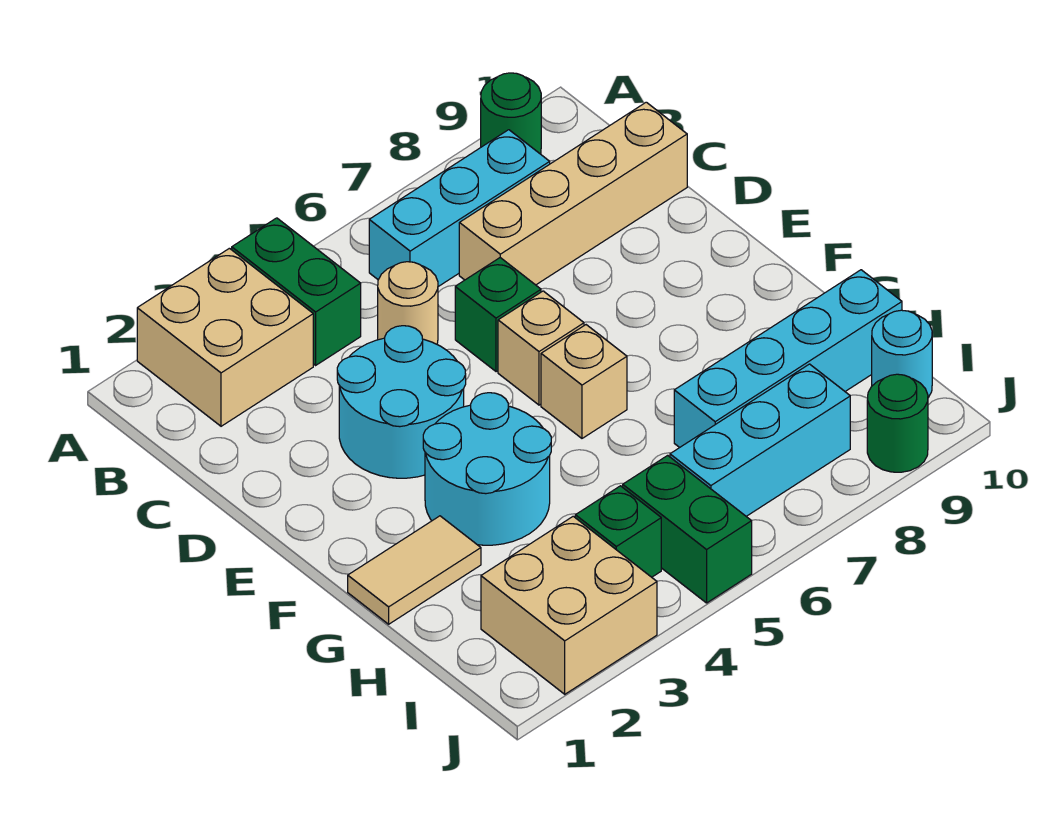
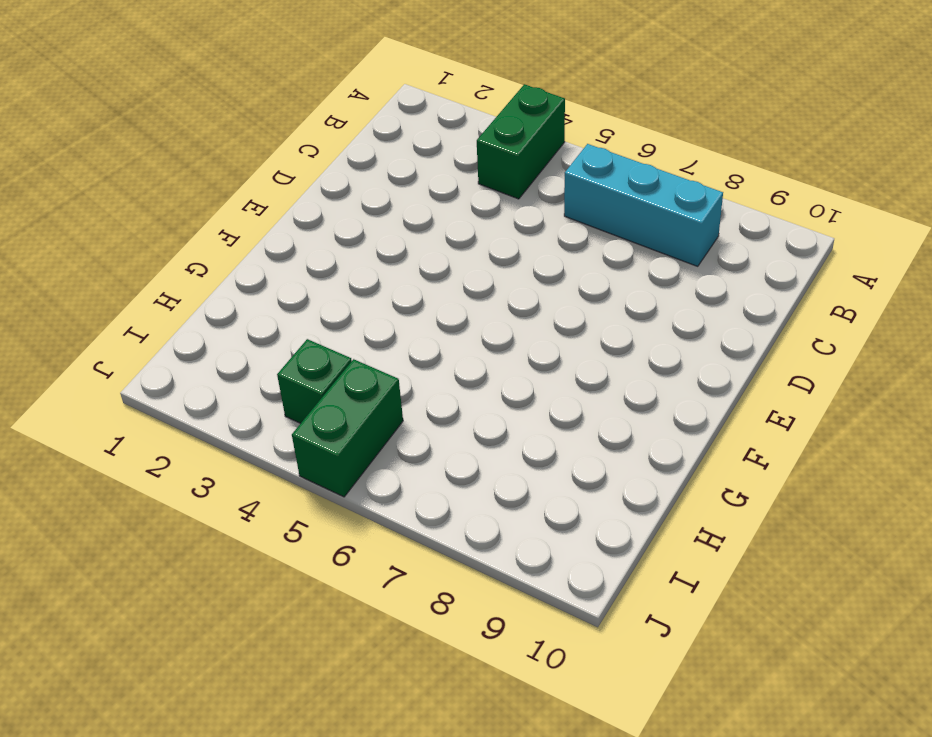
none -> tan brick A2:B3 level 1
none -> green round brick A9 level 1
none -> tan round brick C5 level 1

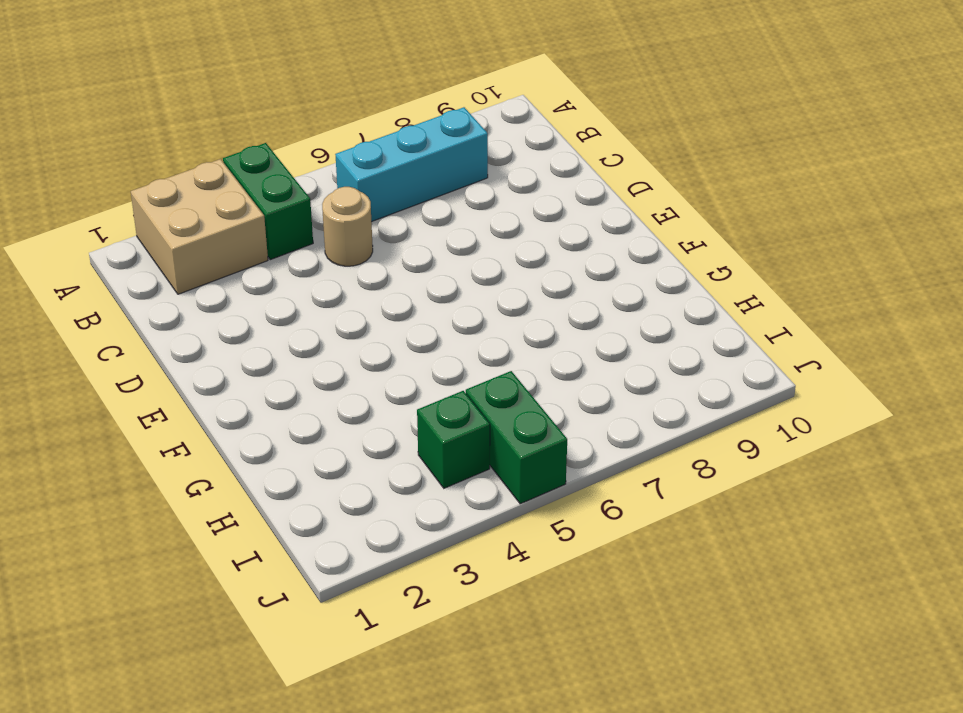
none -> green round brick A9 level 1
none -> tan brick C7:C10 level 1
none -> cyan round brick D3:E4 level 1

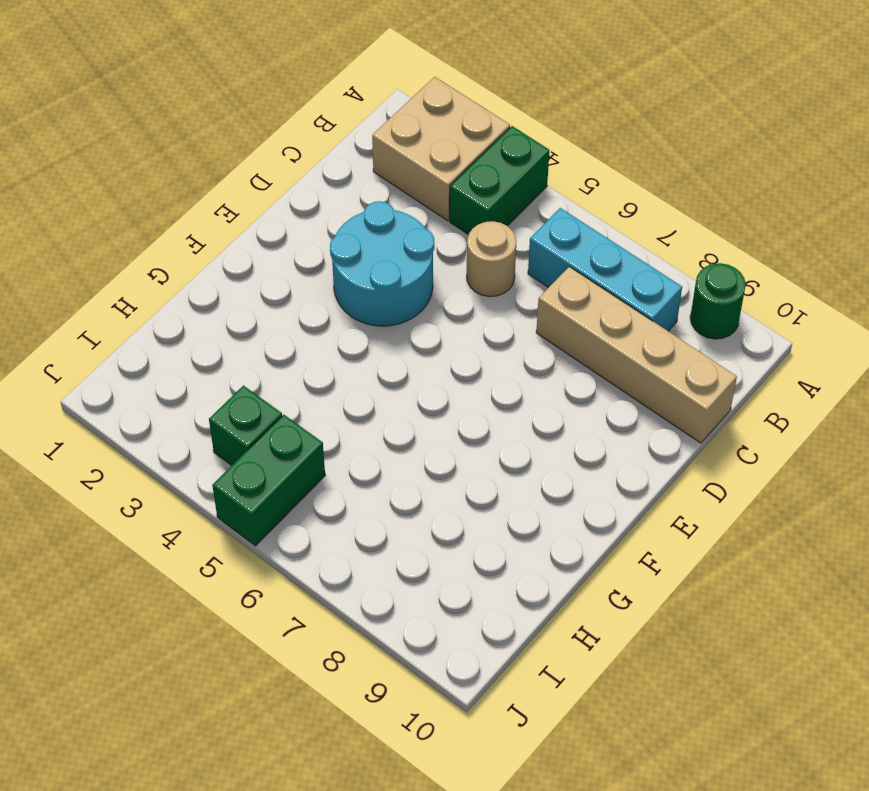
none -> green brick D6 level 1
none -> tan brick E6 level 1
none -> cyan round brick F3:G4 level 1

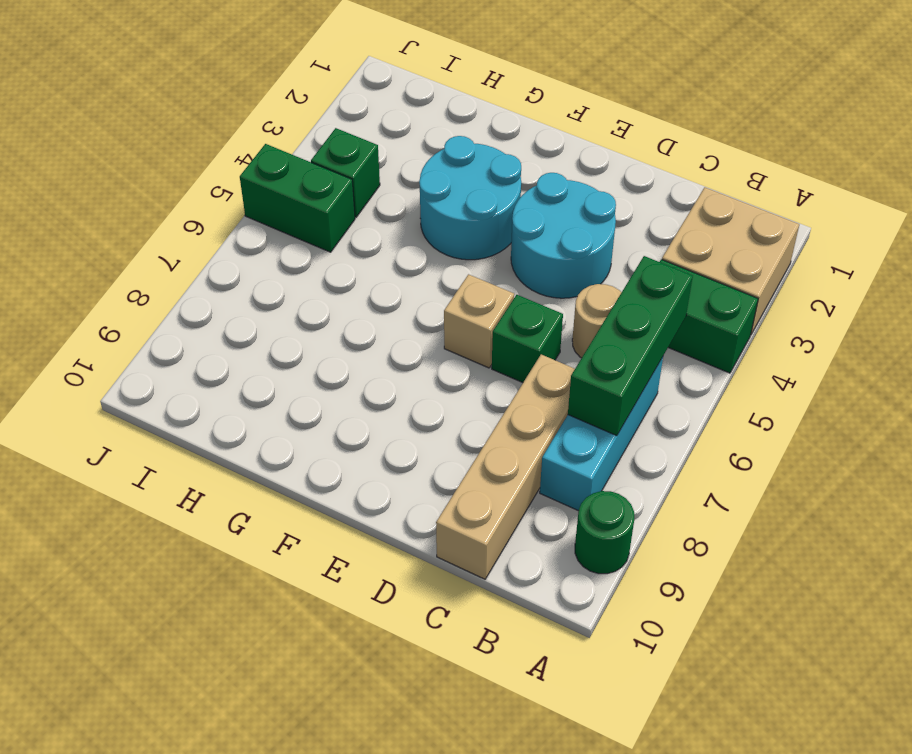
green brick B5:B7 level 2 -> none
none -> tan brick F6 level 1
none -> tan tile G1:G2 level 1
none -> cyan brick H7:H10 level 1

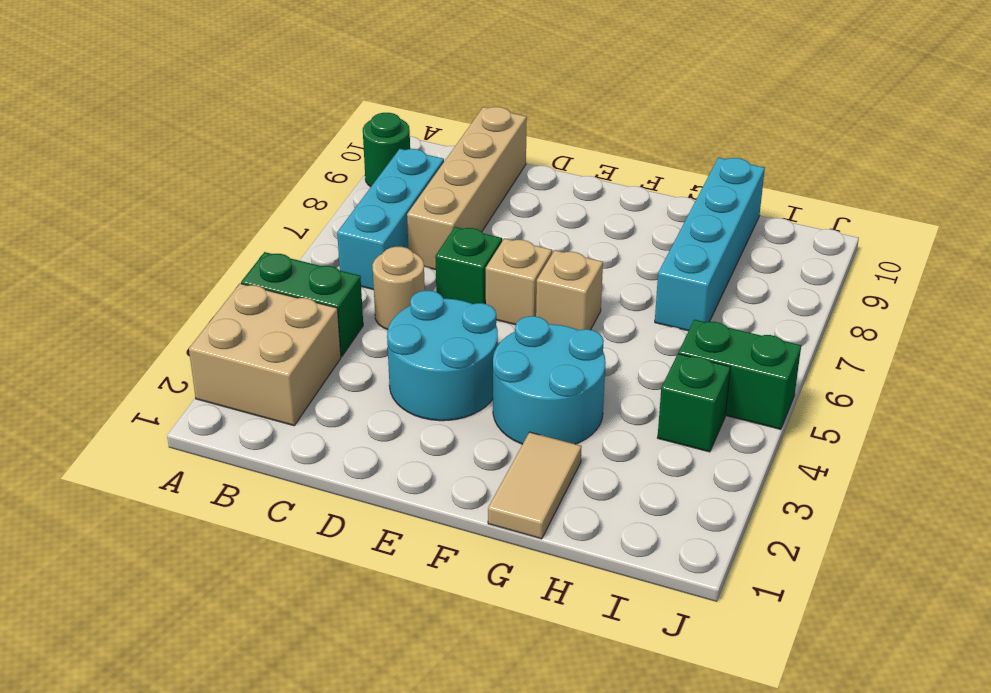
none -> tan brick I2:J3 level 1
none -> cyan brick I6:I8 level 1
none -> cyan round brick I10 level 1

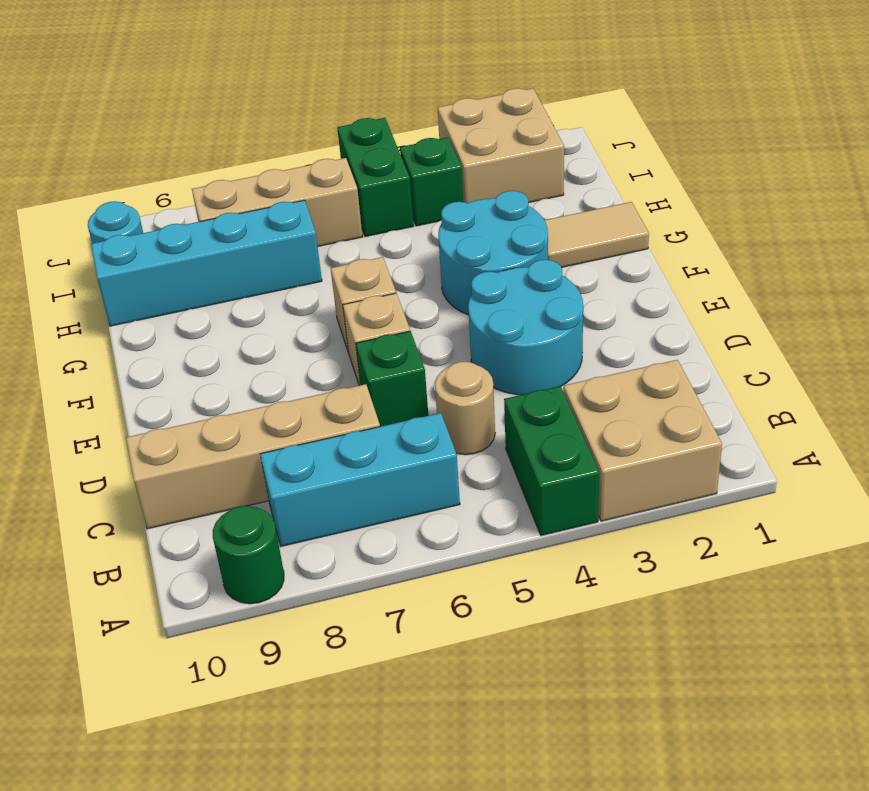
tan brick I6:I8 level 1 -> cyan brick I6:I8 level 1
none -> green round brick J9 level 1

